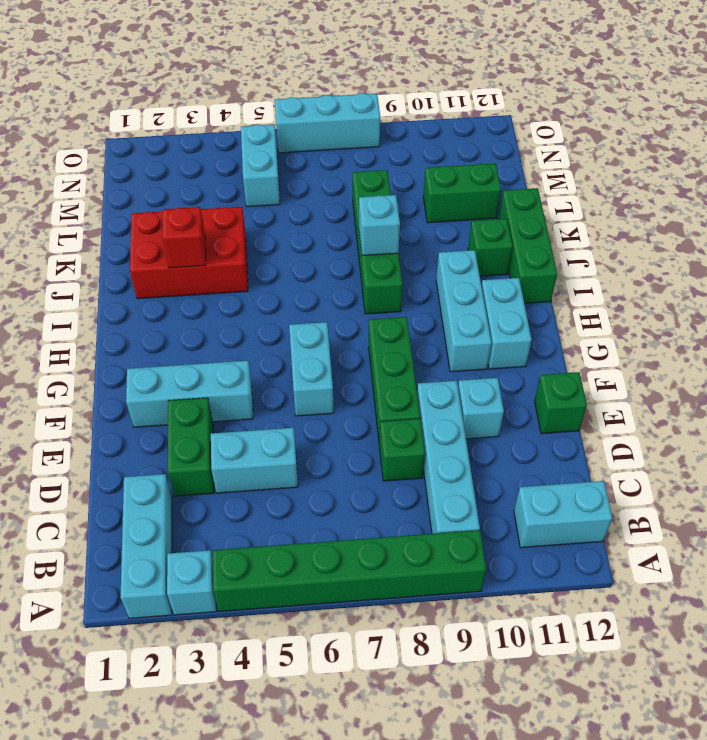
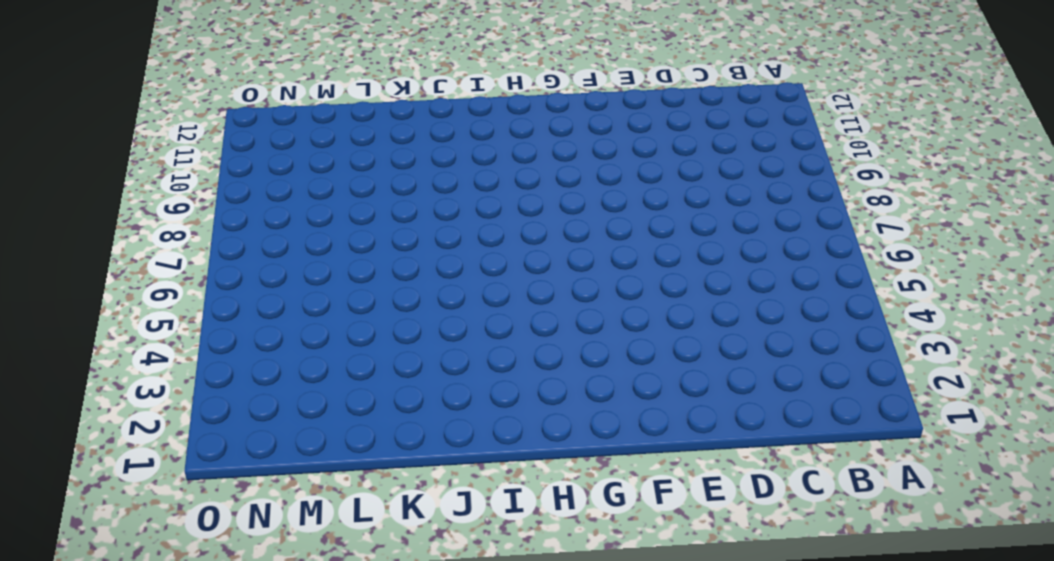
none -> cyan brick A2:C2 level 1
none -> cyan brick A3 level 1
none -> green brick A4:A9 level 1

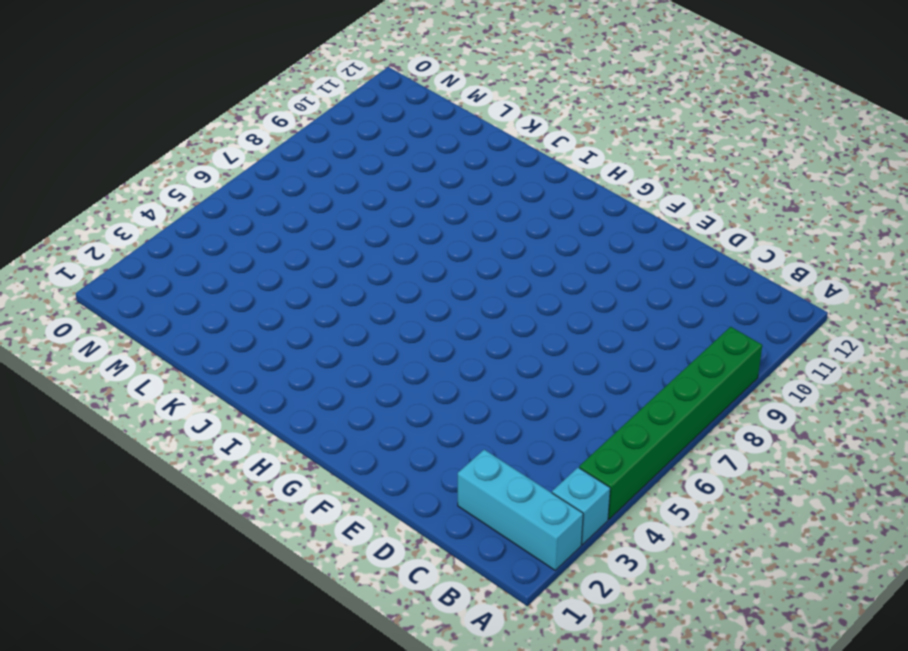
none -> cyan brick B9:E9 level 1
none -> cyan brick B11:B12 level 1
none -> green brick D3:E3 level 1

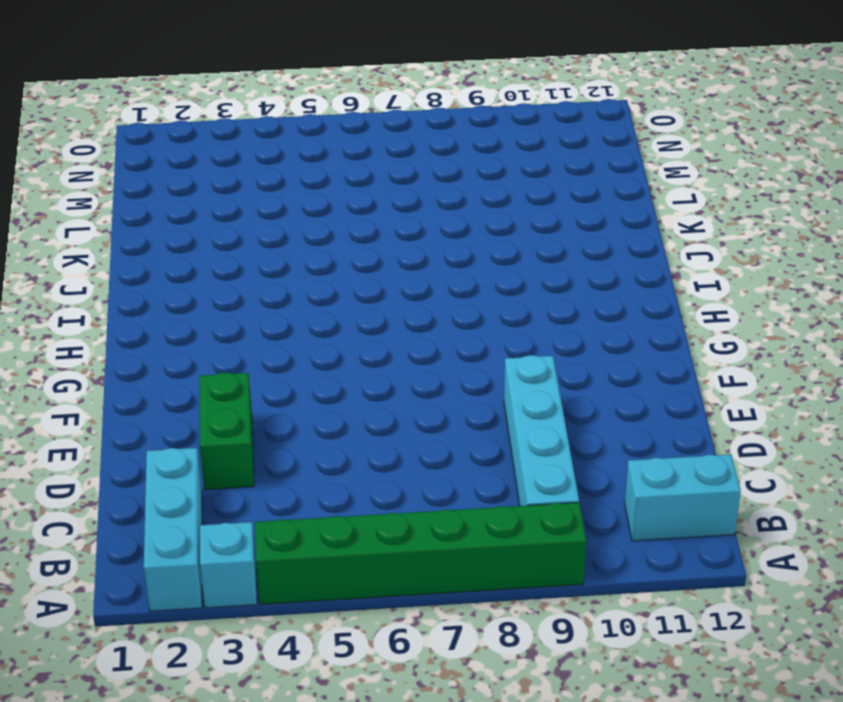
none -> cyan brick D4:D5 level 1
none -> green brick D8 level 1
none -> green brick E8:G8 level 1

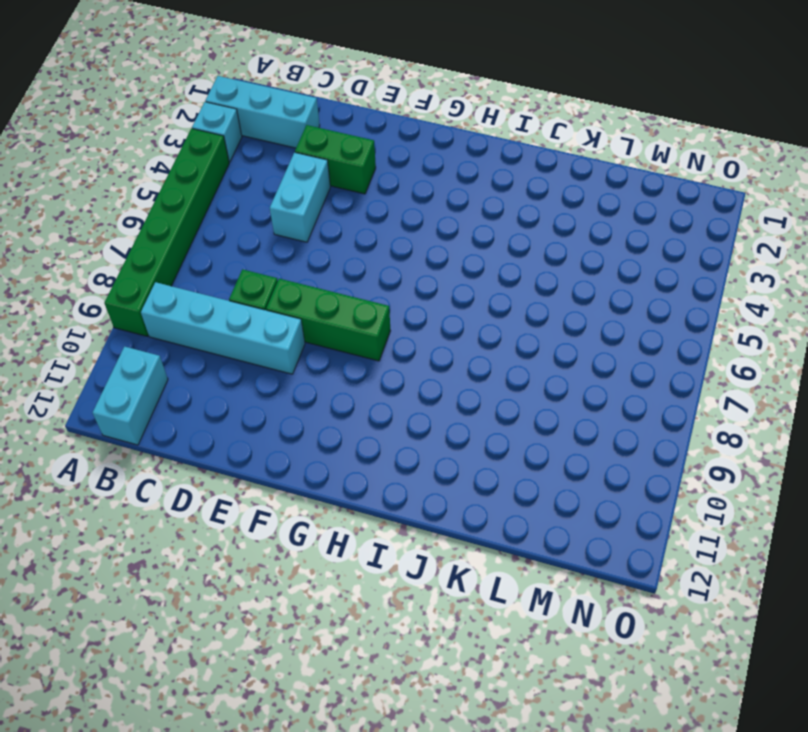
none -> cyan brick E10 level 1
none -> green brick E12 level 1
none -> cyan brick F2:F4 level 1

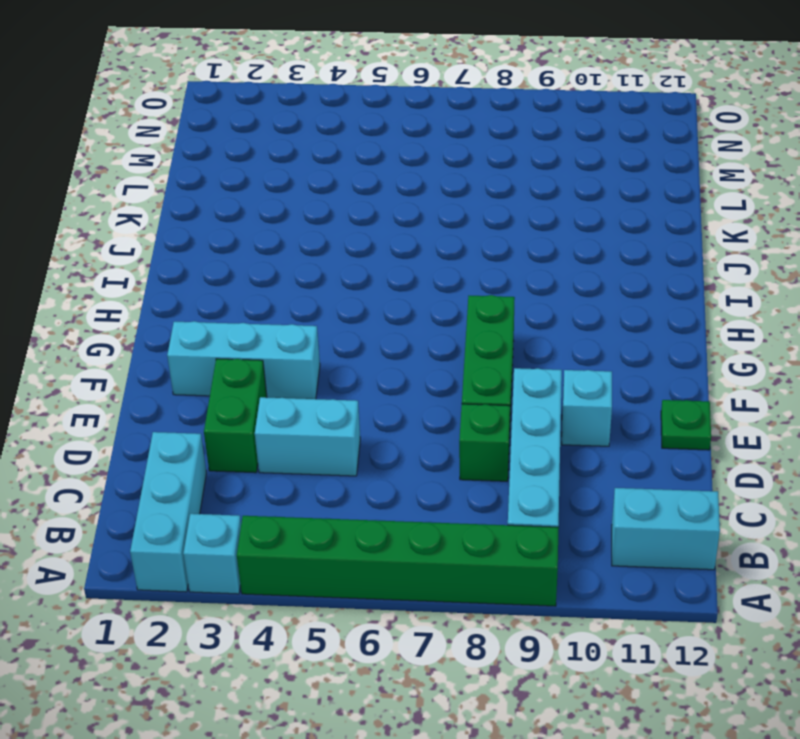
green plate E12 level 1 -> green brick E12 level 1
none -> cyan brick F6:G6 level 1
none -> cyan brick G10:I10 level 1
none -> cyan brick G11:H11 level 1

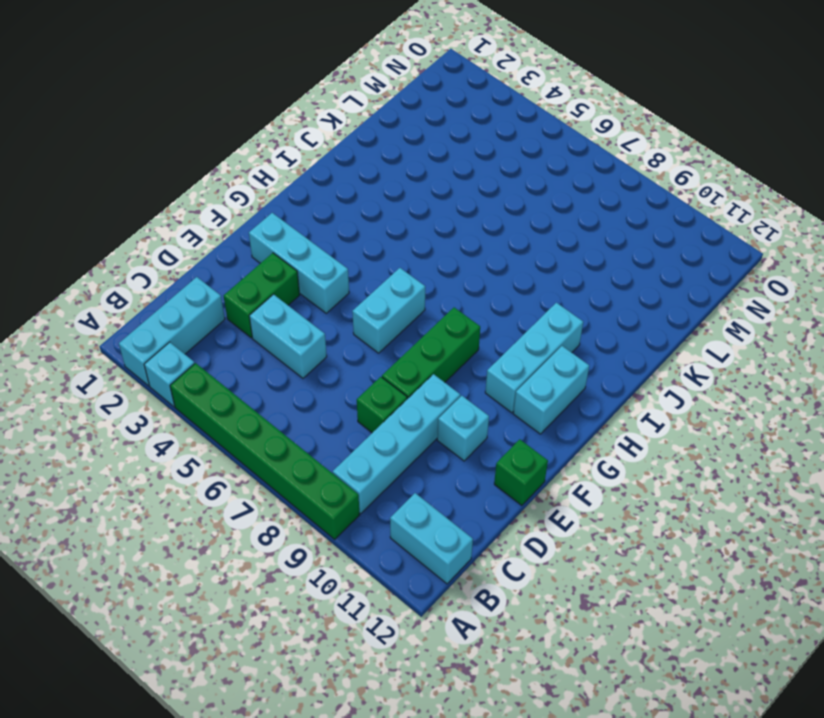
none -> green brick I8:L8 level 1
none -> green brick I12:K12 level 1
none -> red brick J2:K4 level 1

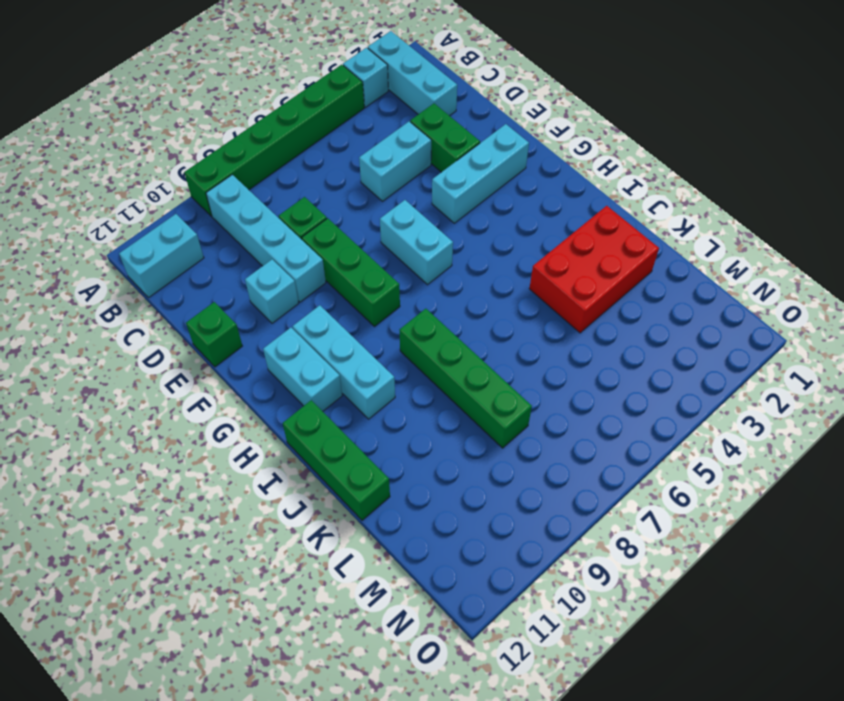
none -> green brick J11 level 1
none -> green brick L10:L11 level 1
none -> cyan brick M5:N5 level 1

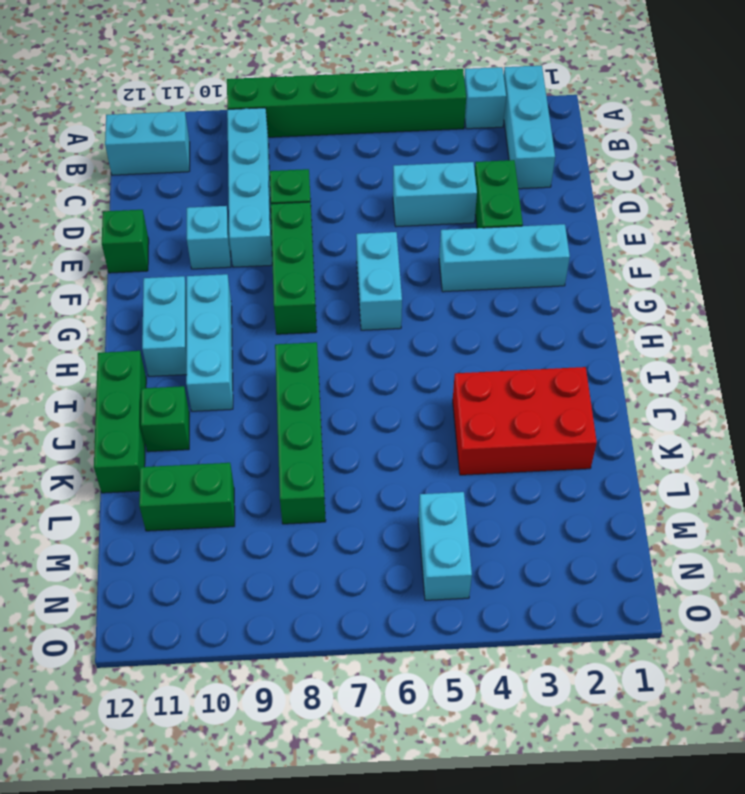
none -> cyan brick O6:O8 level 1
none -> red brick J3 level 2
none -> cyan brick J8 level 2

